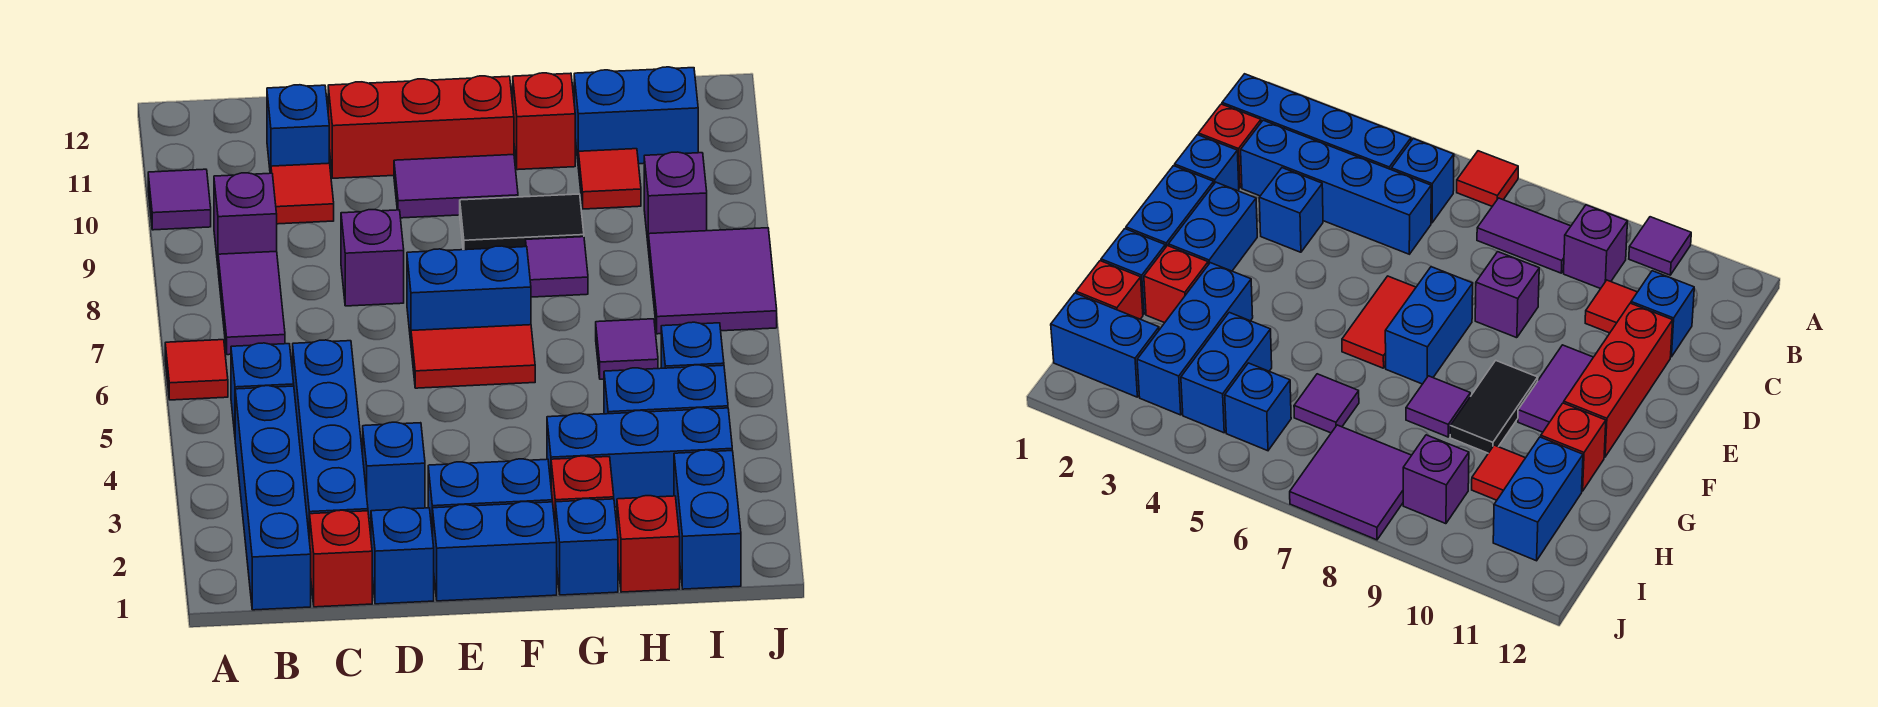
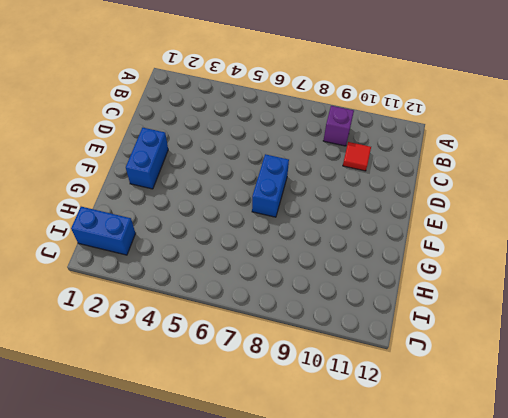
none -> red tile A6 level 1
none -> purple tile A10 level 1
none -> blue brick B1:B4 level 1
none -> blue brick B5 level 1

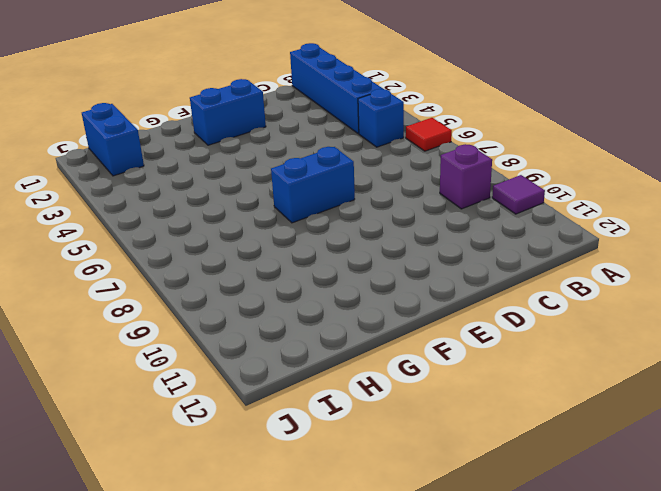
none -> purple tile B7:B8 level 1
none -> red brick C1 level 1
none -> blue brick C2:C5 level 1
none -> red tile C10 level 1

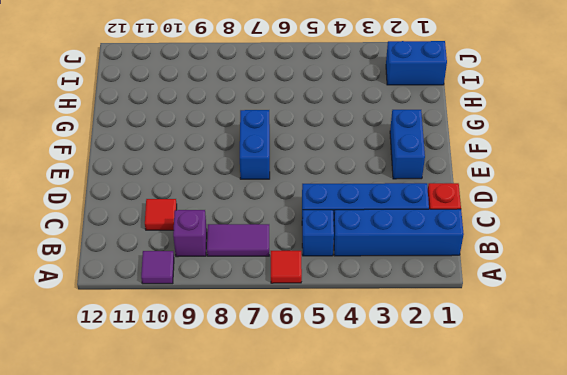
none -> blue brick C11 level 1
none -> blue brick D1 level 1
none -> blue brick D3 level 1
none -> purple brick D8 level 1

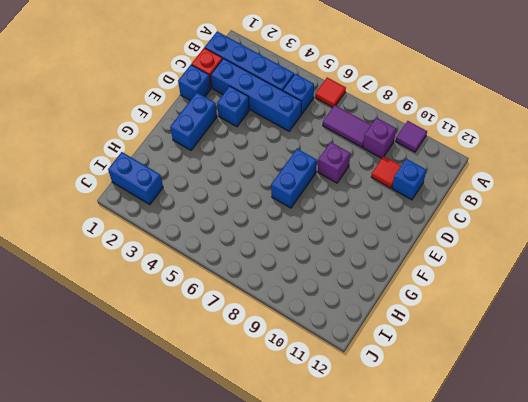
none -> red brick D11:F11 level 1
none -> blue brick E1:F1 level 1
none -> red tile E6:F6 level 1
none -> purple tile E10:F10 level 1

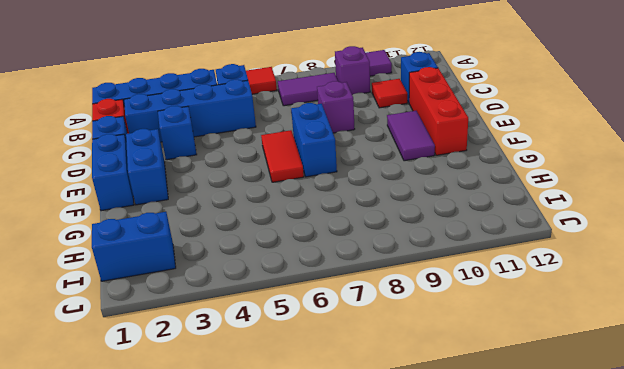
none -> black tile F9:G9 level 1
none -> blue brick G1 level 1
none -> red brick G2 level 1
none -> blue brick G3:I3 level 1

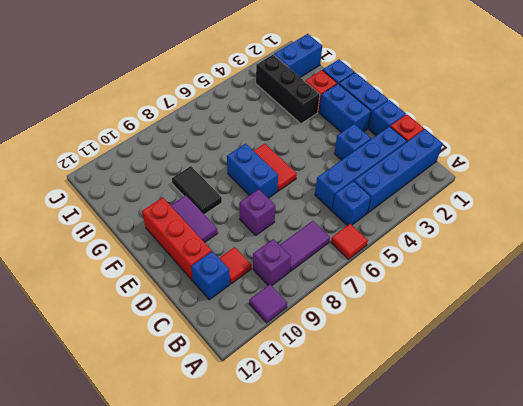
black brick G3:I3 level 1 -> blue brick G3:I3 level 1
none -> purple tile G8 level 1
none -> red brick G11 level 1
none -> red brick H1 level 1
none -> blue brick H4:I4 level 1

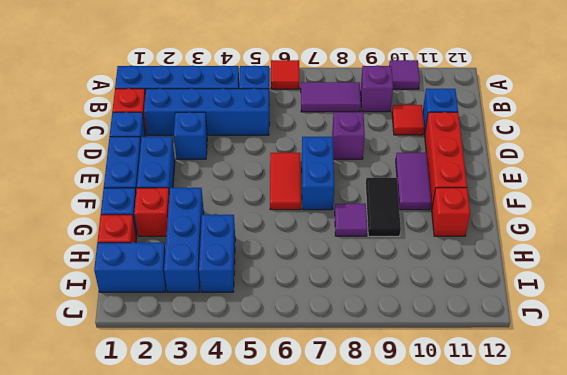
none -> purple tile H6 level 1
none -> red tile H10 level 1
none -> blue brick H11:I11 level 1
none -> blue brick I5 level 1

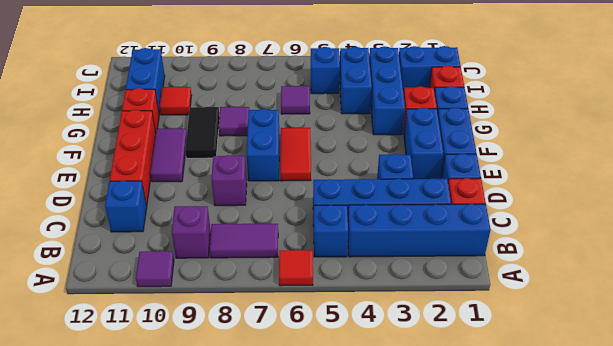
none -> red tile C10 level 1
none -> purple tile I7:J8 level 1
none -> purple brick I9 level 1

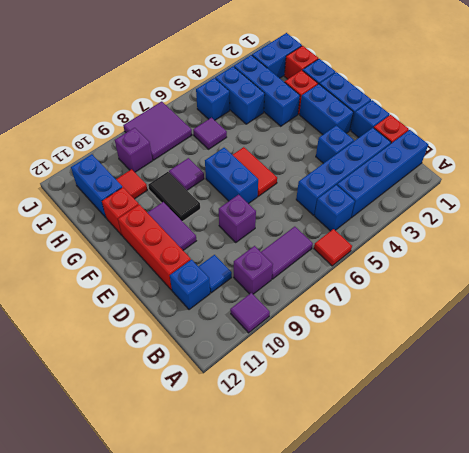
blue tile C10 level 1 -> red tile C10 level 1

